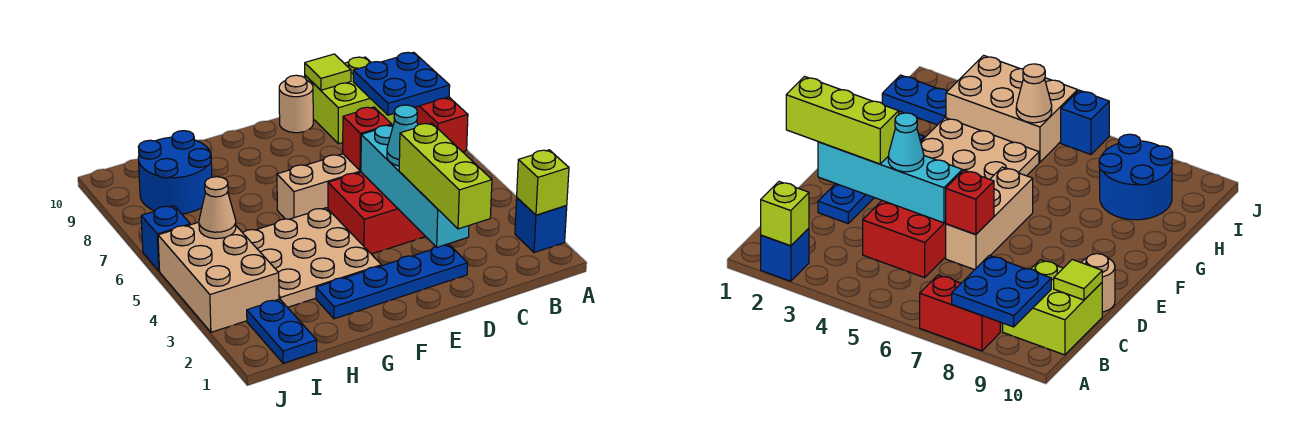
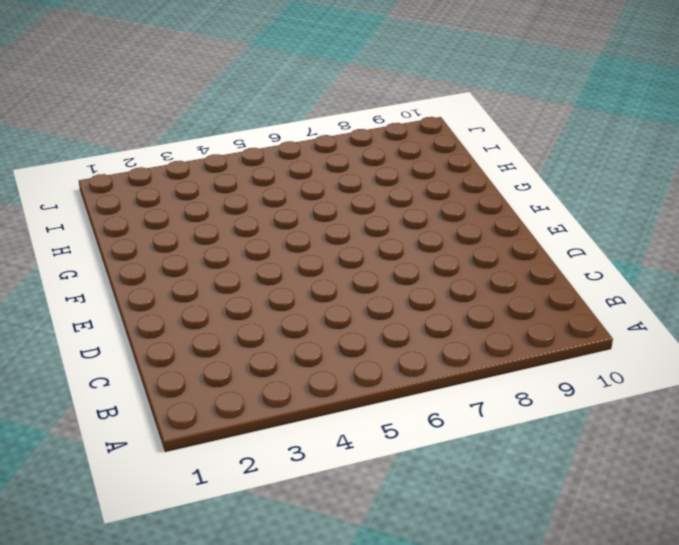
none -> blue brick A2 level 1
none -> red brick A7:A8 level 1
none -> lime brick B9:C10 level 1

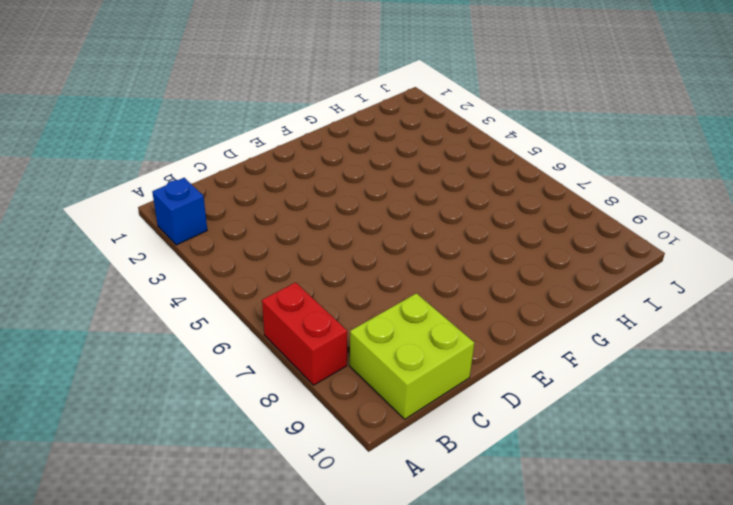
none -> red brick C4:E5 level 1
none -> blue plate D2:G2 level 1
none -> tan brick D6:F6 level 1

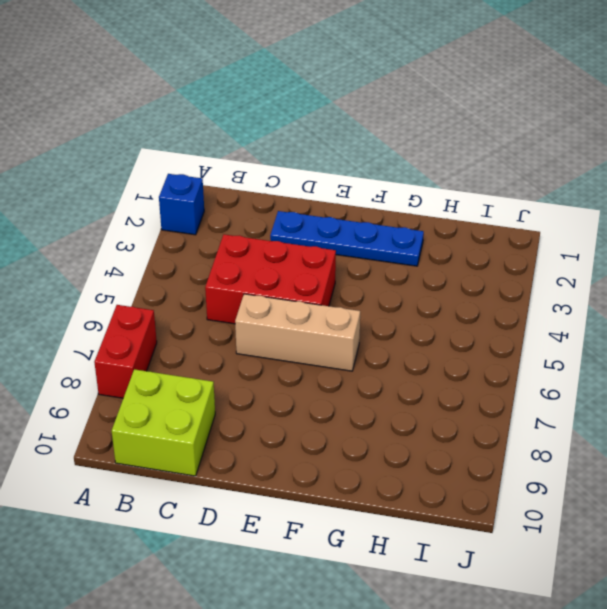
none -> tan round brick D10 level 1
none -> tan plate F3:H5 level 1
none -> blue round brick H8:I9 level 1

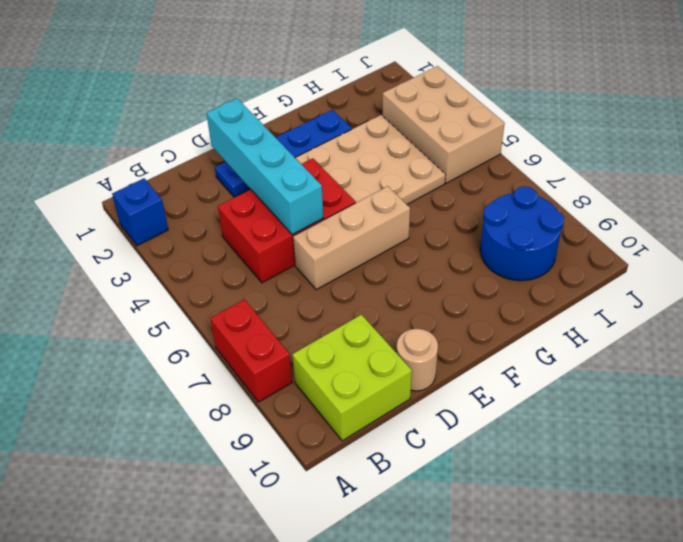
none -> blue plate I1:I2 level 1
none -> blue brick J6 level 1
none -> lime brick A2 level 2

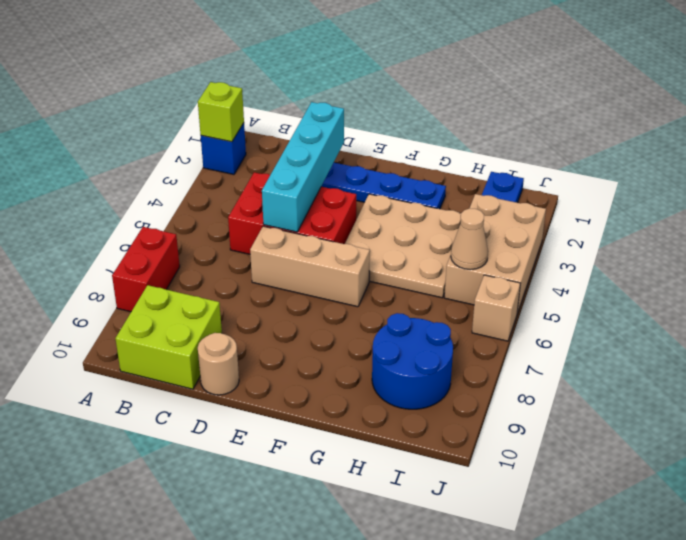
tan brick J6 level 1 -> blue brick J6 level 1
none -> blue plate A8:B9 level 2
none -> lime tile C10 level 2
none -> red brick D6 level 2

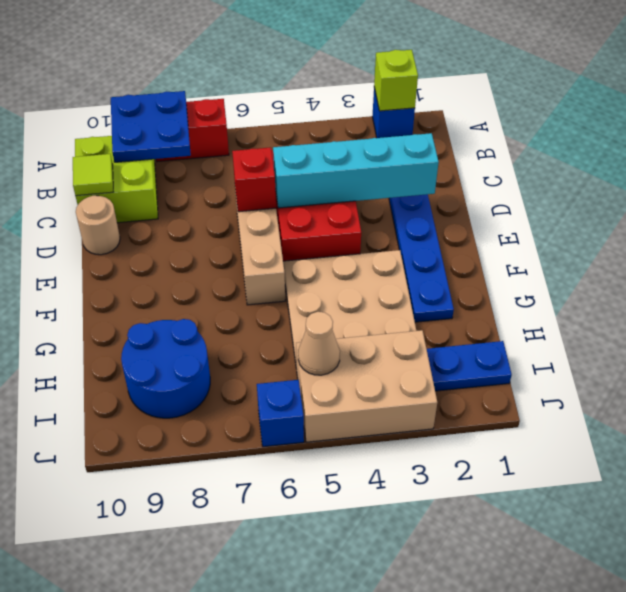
none -> lime brick D1:D3 level 3
none -> cyan cone D4 level 3

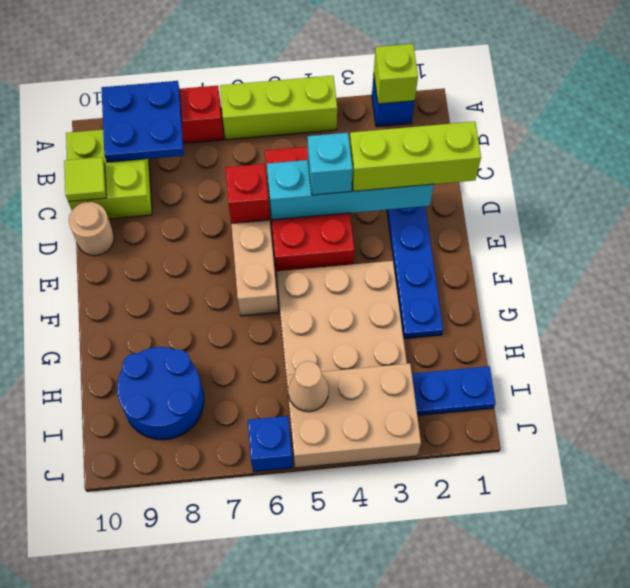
lime brick A4:A6 level 1 -> none
cyan brick D4 level 3 -> cyan cone D4 level 3

